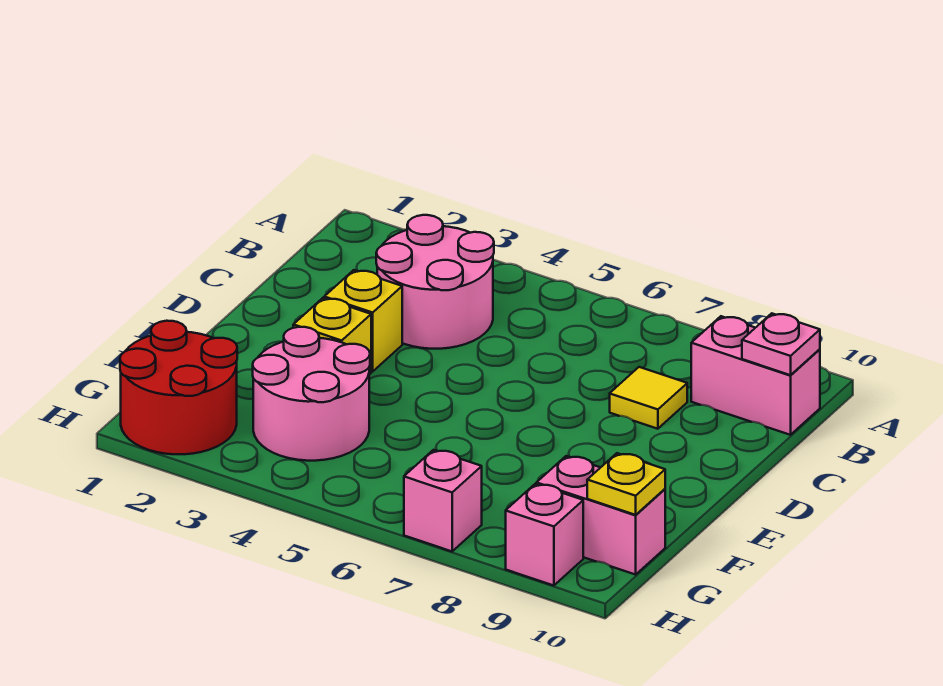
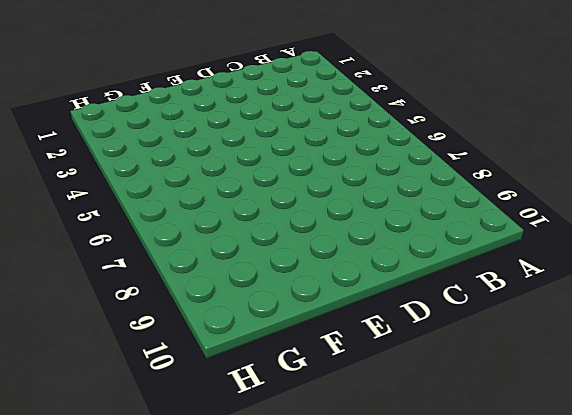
none -> pink round brick B3:C4 level 1
none -> pink brick B9:B10 level 1
none -> yellow tile C8 level 1

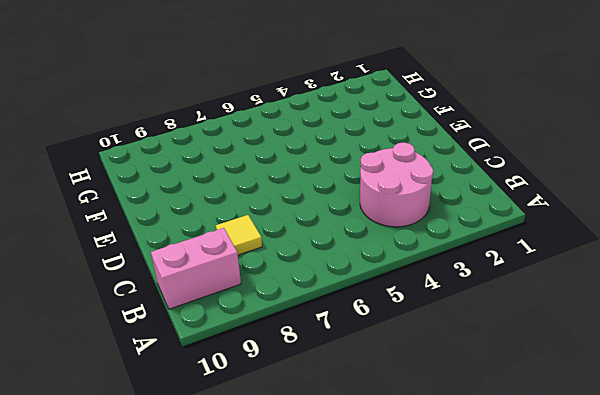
none -> yellow brick D3 level 1
none -> yellow brick E3 level 1
none -> pink round brick F3:G4 level 1

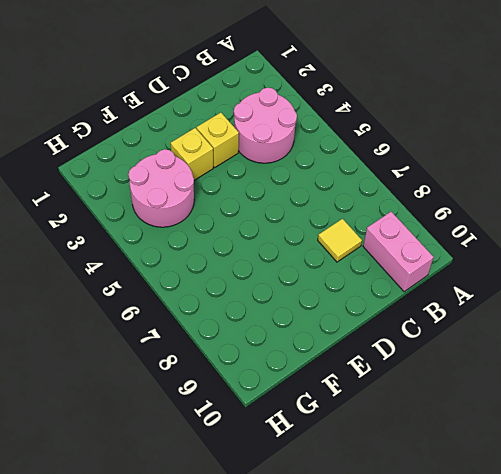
none -> red round brick G1:H2 level 1
none -> pink brick G9:G10 level 1
none -> pink brick H7 level 1

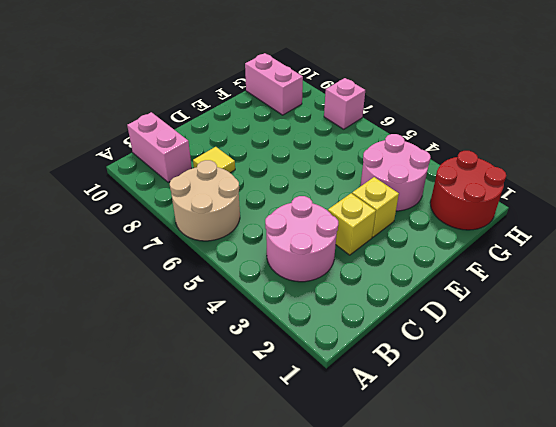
tan round brick A6:B7 level 1 -> none
none -> pink brick H9 level 1
none -> pink plate B10 level 2
none -> yellow plate G10 level 2

